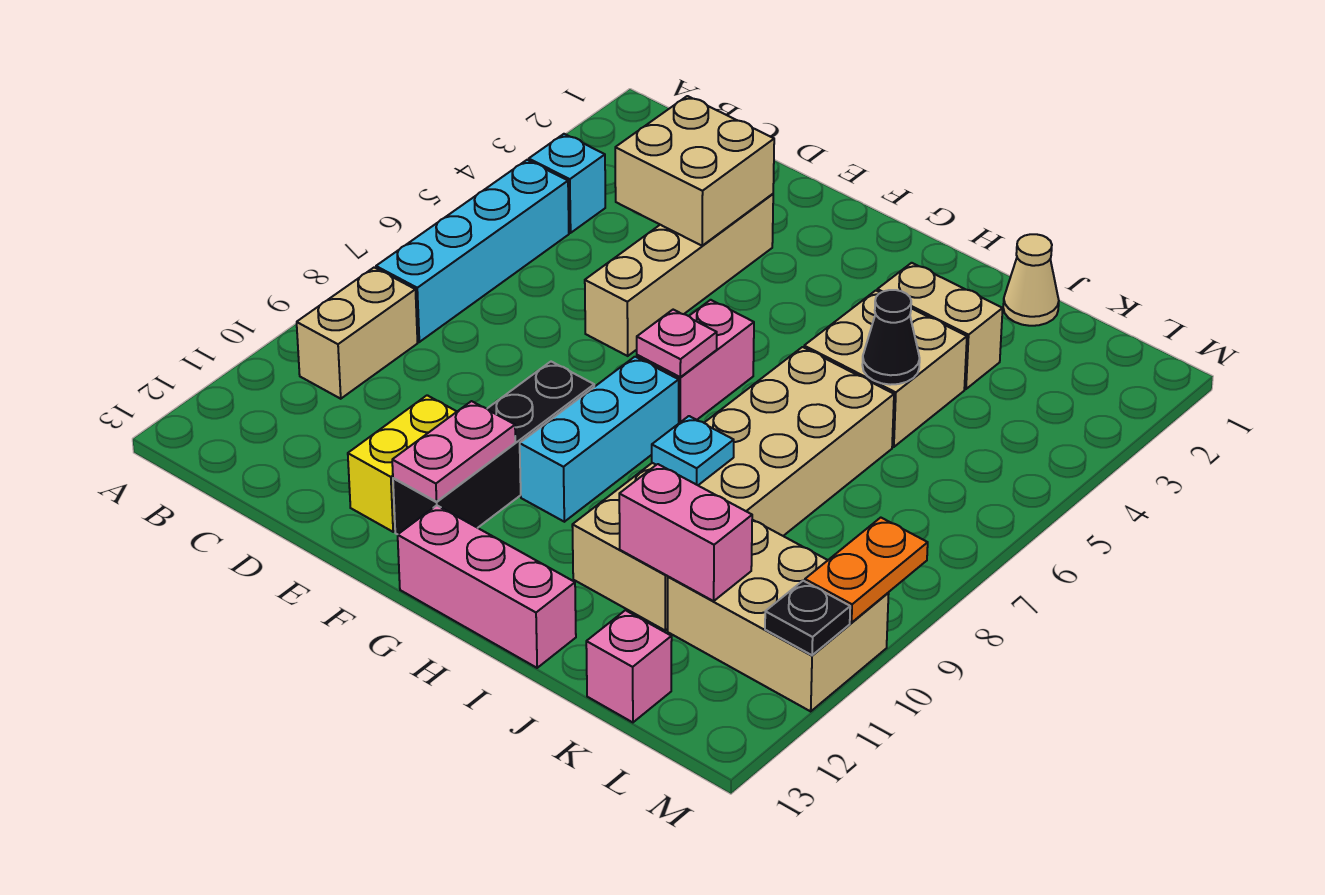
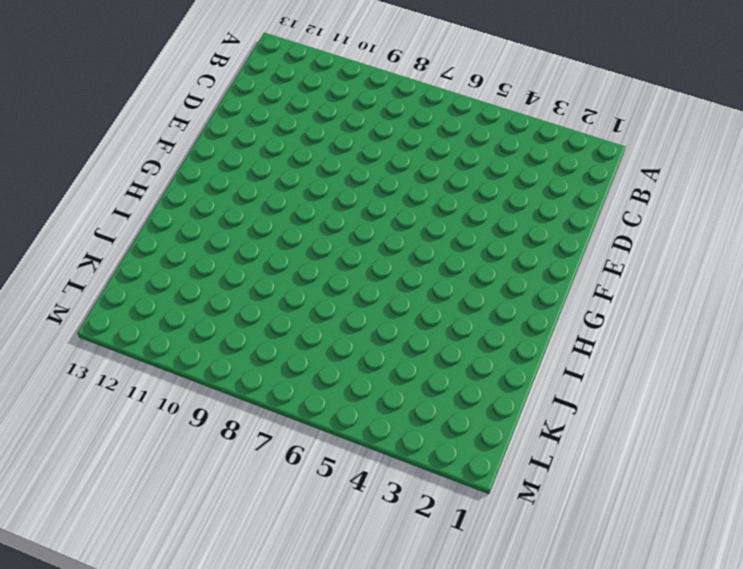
none -> cyan brick B4 level 1
none -> cyan brick B5:B8 level 1
none -> tan brick B9:B10 level 1

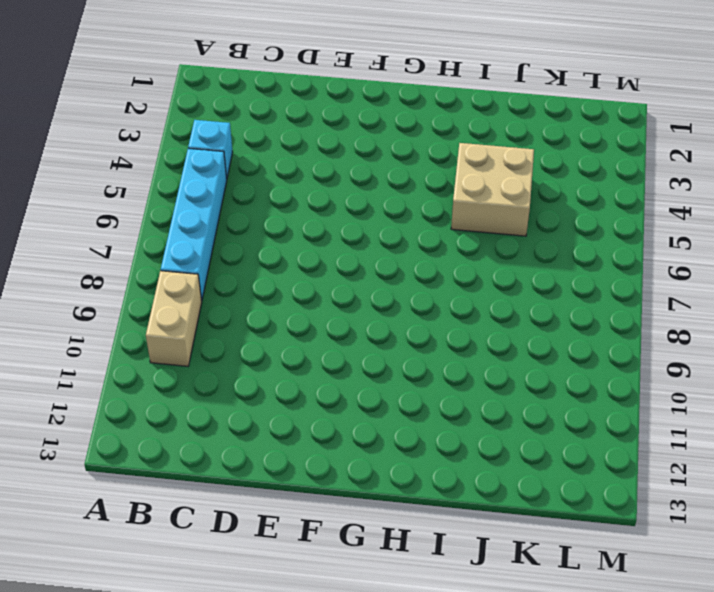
none -> tan brick E3:E6 level 1
none -> yellow brick E11:E12 level 1
none -> black brick F9:F12 level 1

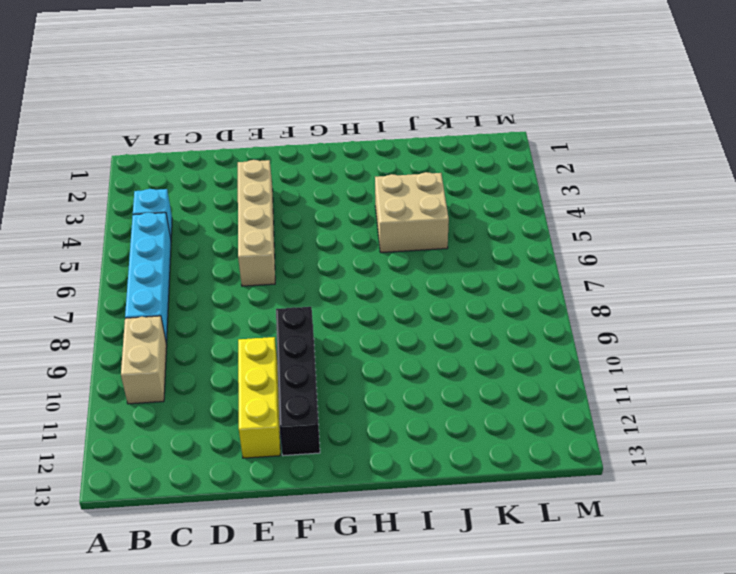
yellow brick E10:E12 level 1 -> yellow brick E11:E12 level 1
none -> pink brick G6:G7 level 1
none -> cyan brick G8:G10 level 1
none -> pink brick G13:I13 level 1

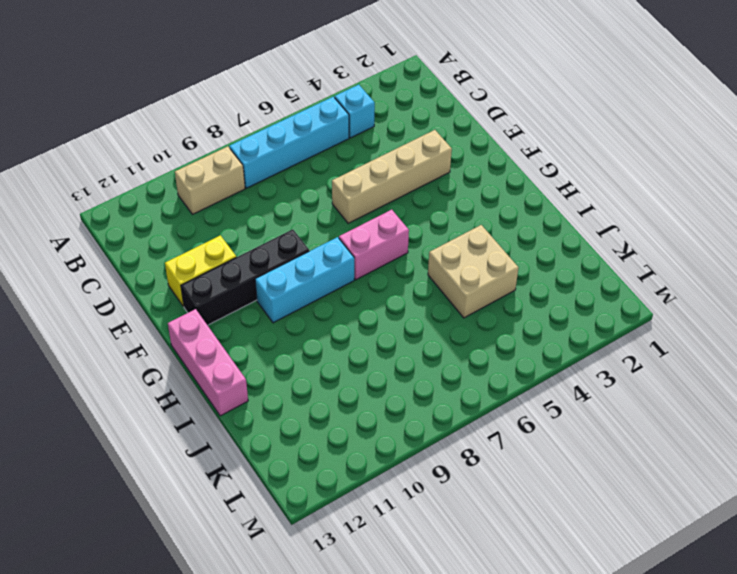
none -> tan brick I3:J3 level 1
none -> tan brick I6:J11 level 1
none -> tan cone J1 level 1

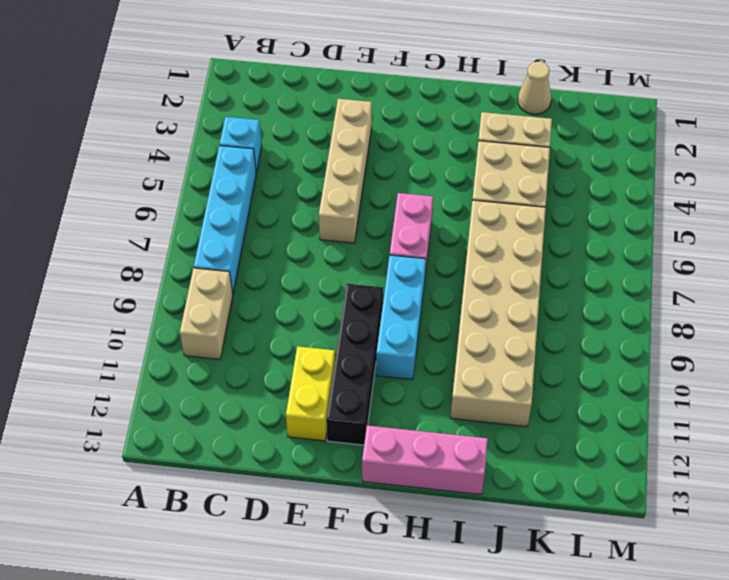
none -> tan brick K10:M11 level 1
none -> pink brick K13 level 1
none -> tan brick D3:E4 level 2

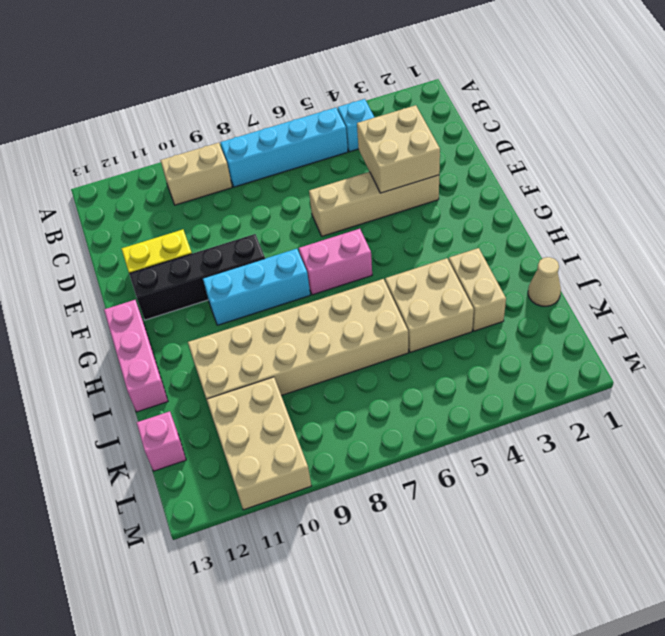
none -> pink plate F11:F12 level 2
none -> pink plate G7 level 2
none -> cyan plate I9 level 2

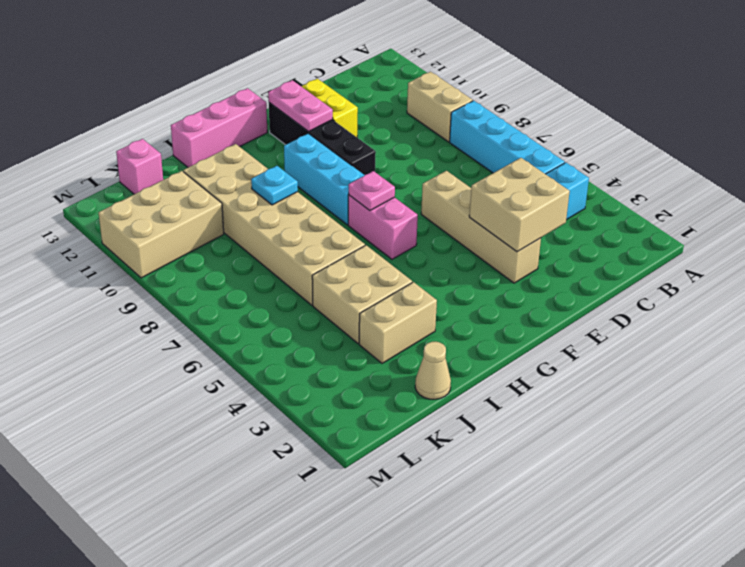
none -> black cone J5 level 2
none -> pink brick J11:K11 level 2
none -> orange plate M9:M10 level 2

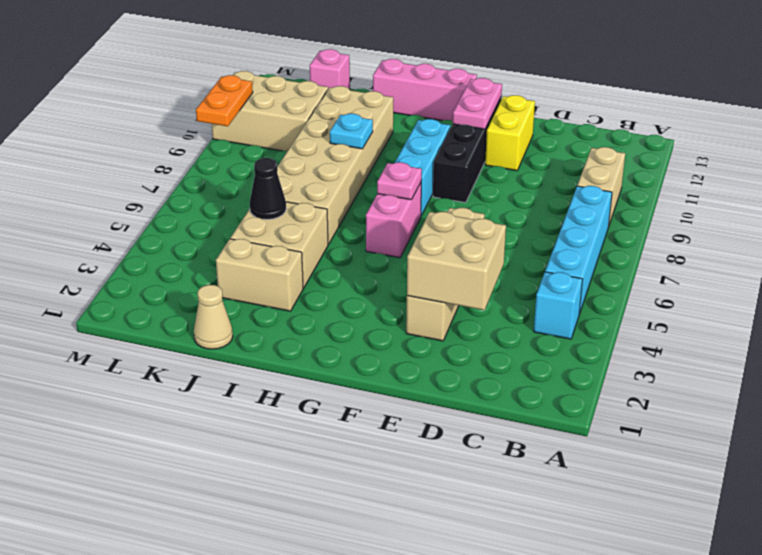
none -> pink brick J11:K11 level 2
none -> black plate M11 level 2

